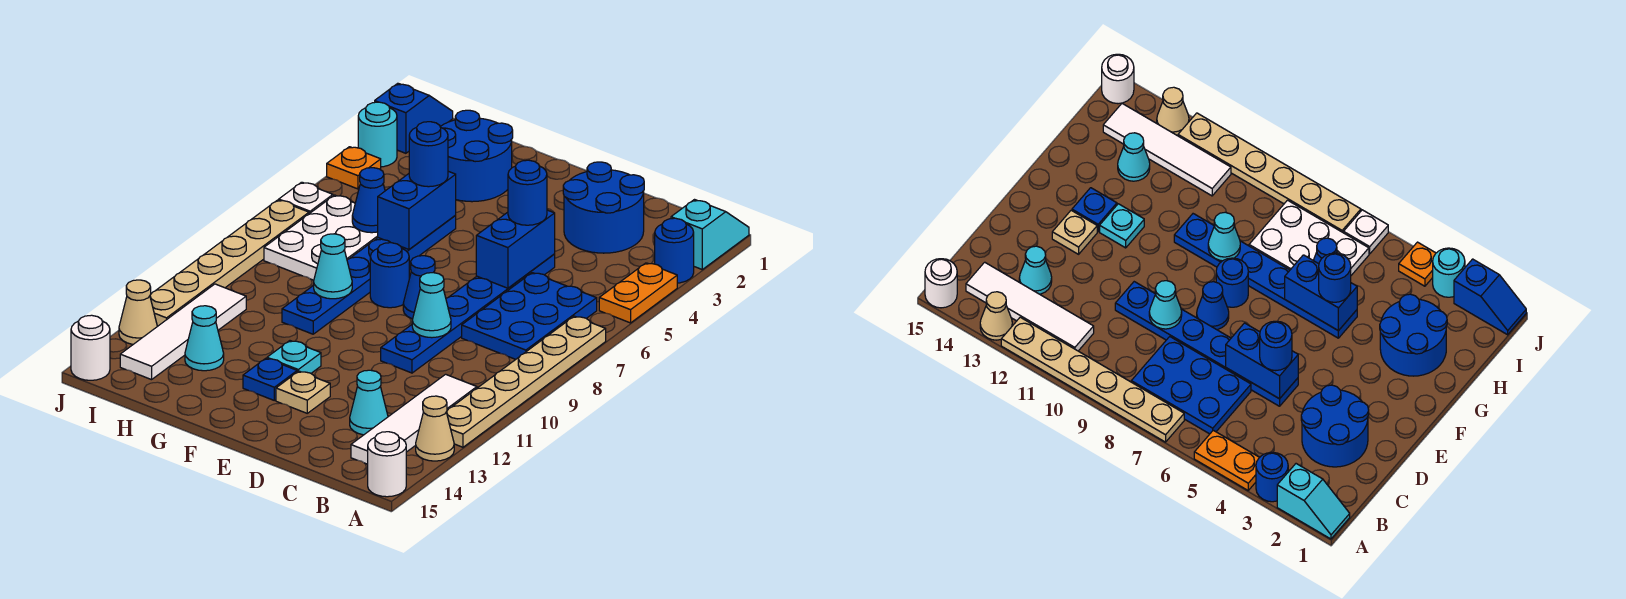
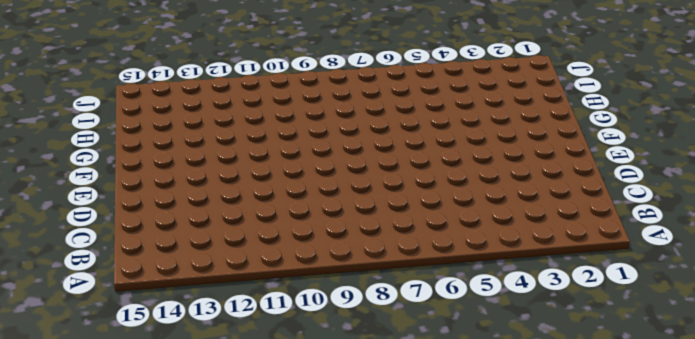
none -> cyan slope A1:A2 level 1 top 2
none -> blue round brick A3 level 1
none -> orange plate A4:A5 level 1
none -> tan plate A7:A12 level 1

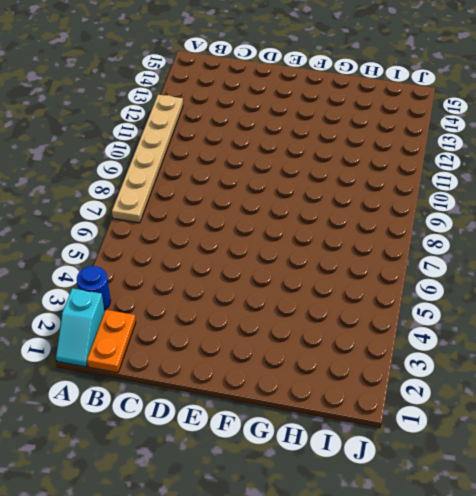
orange plate B1:B2 level 1 -> orange plate A4:A5 level 1
none -> tan cone A13 level 1
none -> white round brick A15 level 1
none -> blue plate B6:C8 level 1
none -> white tile B11:B14 level 1

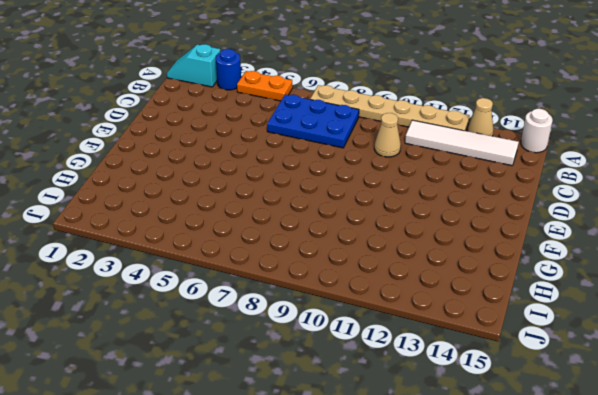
tan cone C10 level 1 -> tan cone J13 level 1
none -> blue round brick C2:D3 level 1
none -> cyan cone C13 level 1
none -> blue plate D5:D10 level 1
none -> blue cone E8 level 1

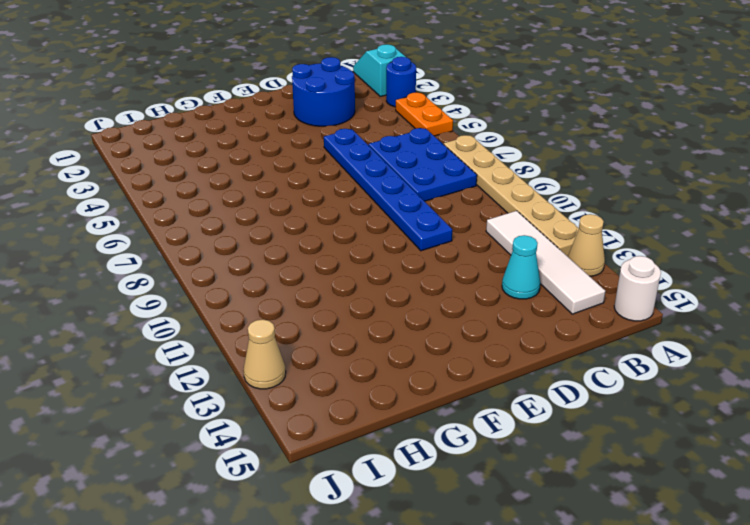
none -> blue cone E8 level 1
none -> tan plate E13 level 1
none -> blue round brick F8 level 1
none -> cyan plate F12 level 1

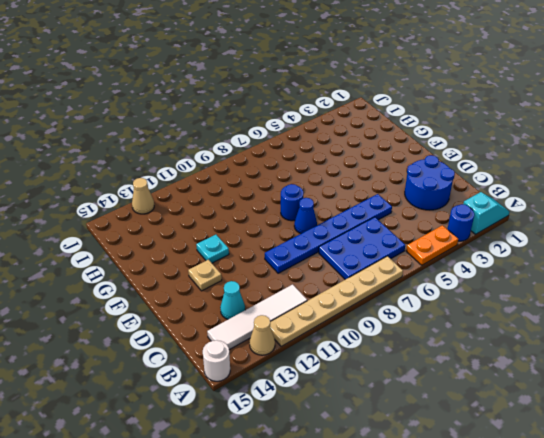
none -> blue plate F13 level 1
none -> blue round brick G2:H3 level 1
none -> blue plate G5:G10 level 1
none -> white plate H6:I8 level 1

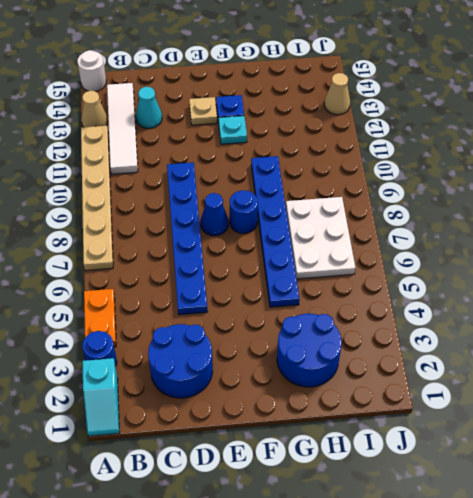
none -> blue plate B6:C8 level 1
none -> cyan cone H13 level 1
none -> white tile I11:I14 level 1
none -> blue slope J1:J2 level 1 top 2

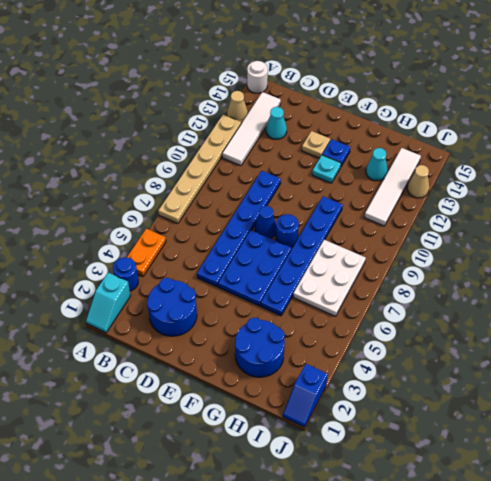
blue plate E5:F7 level 1 -> blue plate B6:C8 level 1
none -> cyan round brick J3 level 1
none -> orange plate J4 level 1
none -> white plate J6 level 1
none -> tan plate J7:J12 level 1

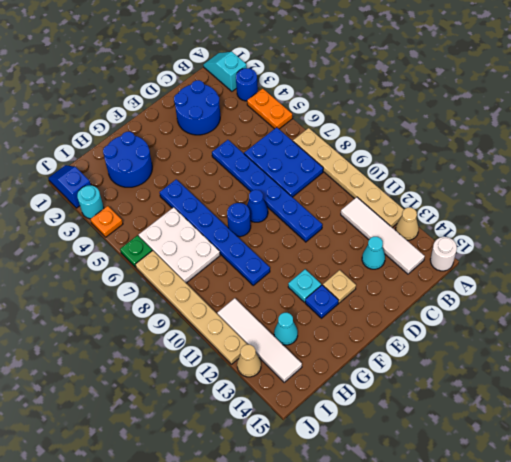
green plate J6 level 1 -> white plate J6 level 1
none -> white round brick J15 level 1
none -> blue brick D5:D6 level 2
none -> cyan cone D9 level 2
none -> blue brick G5:G6 level 2

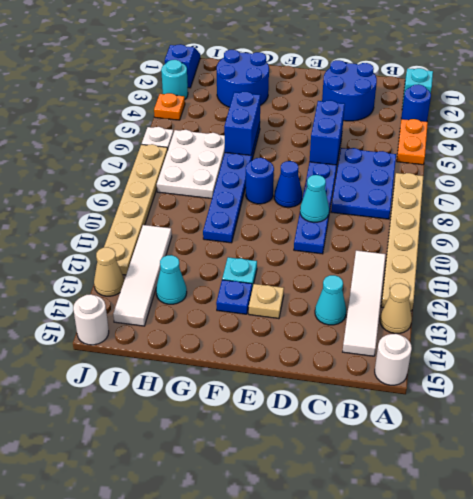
none -> cyan cone G9 level 2
none -> blue cone H6 level 2
none -> blue round brick D5 level 3
none -> blue round brick G5 level 3

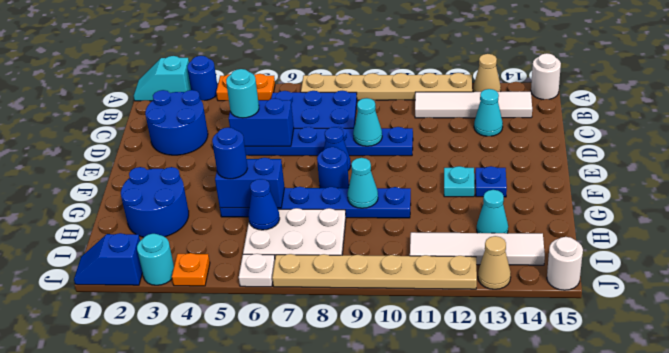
cyan round brick D5 level 3 -> blue round brick D5 level 3
none -> tan plate E13 level 1

